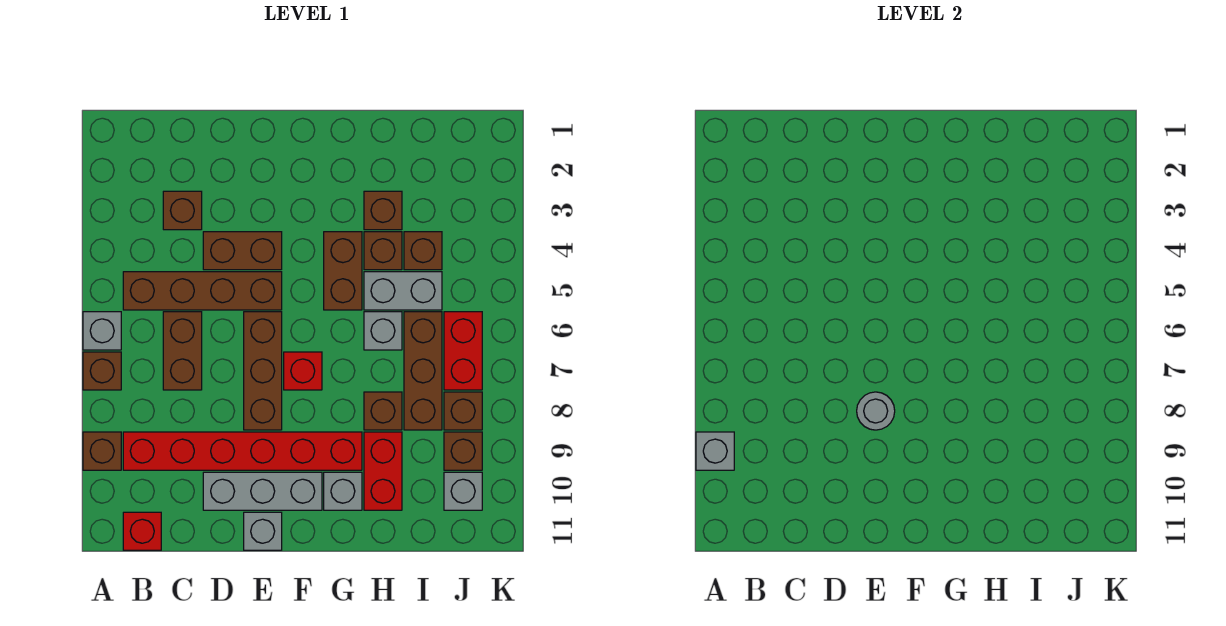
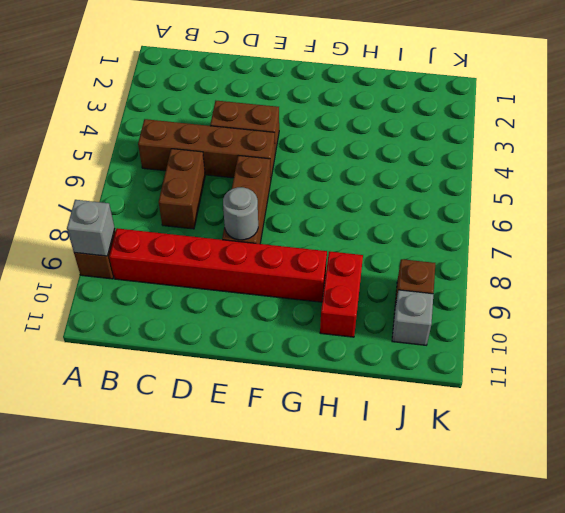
none -> grey brick A6 level 1
none -> brown brick A7 level 1
none -> red brick B11 level 1

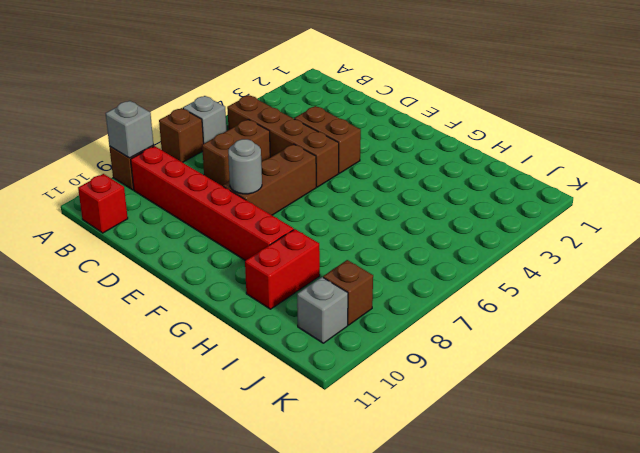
none -> brown brick C3 level 1
none -> grey brick D10:F10 level 1
none -> grey brick E11 level 1

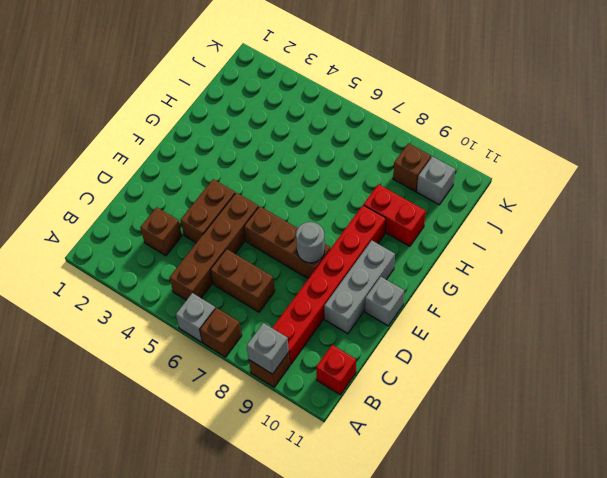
none -> red brick F7 level 1
none -> brown brick G4:G5 level 1
none -> grey brick G10 level 1

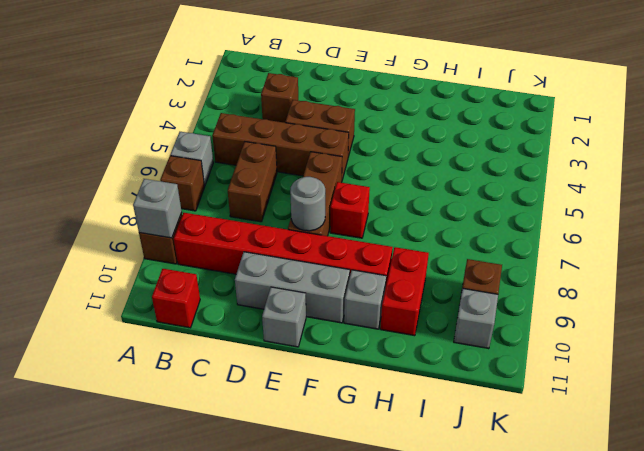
none -> brown brick G4:G5 level 1
none -> brown brick H3 level 1
none -> brown brick H4 level 1

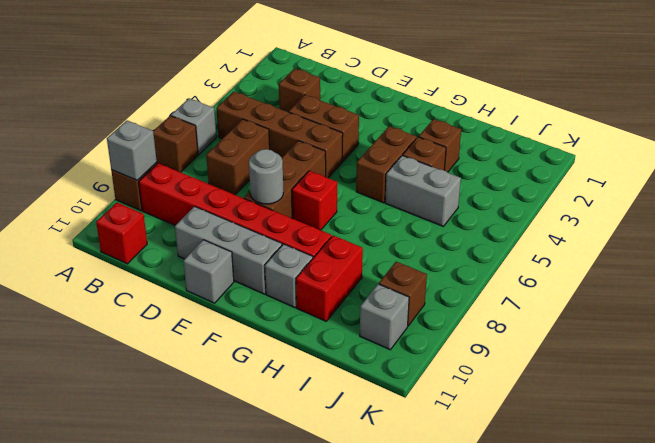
none -> grey brick H6 level 1
none -> brown brick H8 level 1
none -> brown brick I4 level 1

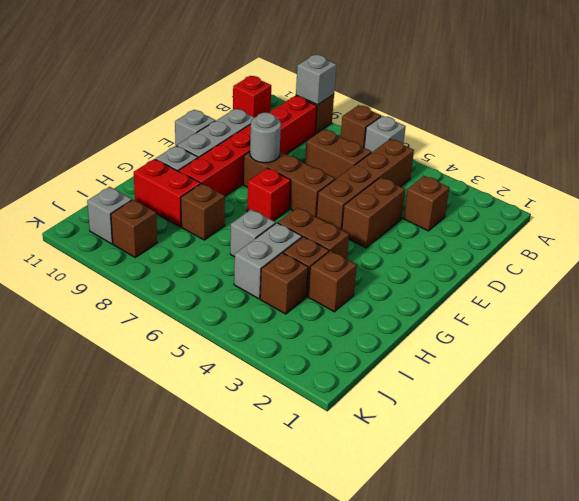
none -> brown brick I6:I8 level 1
none -> red brick J6:J7 level 1
none -> brown brick J8 level 1

